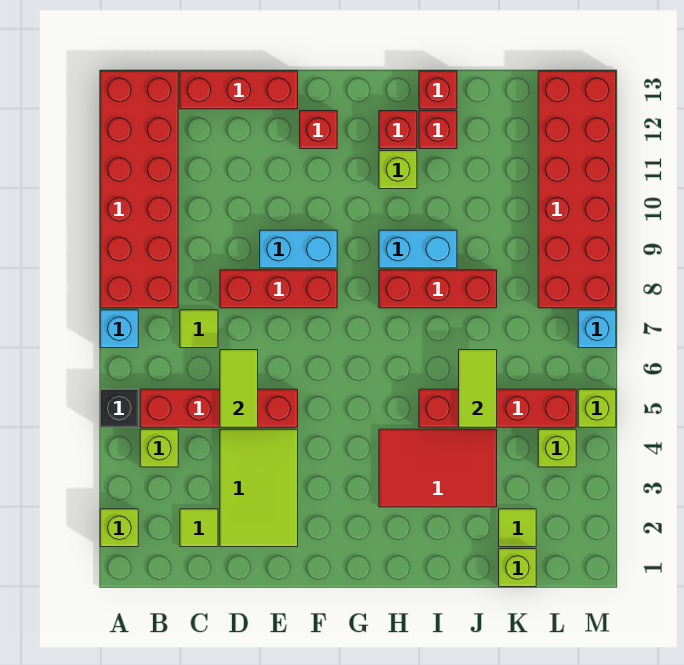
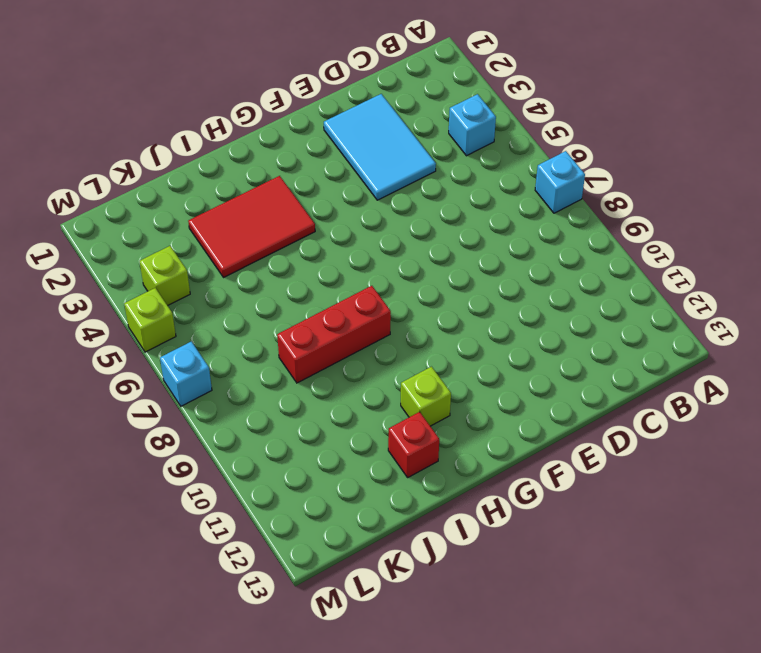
cyan brick B4 level 1 -> lime brick B4 level 1
cyan tile D2:E4 level 1 -> lime tile D2:E4 level 1
none -> lime brick A2 level 1
none -> black brick A5 level 1
none -> red brick A8:B13 level 1

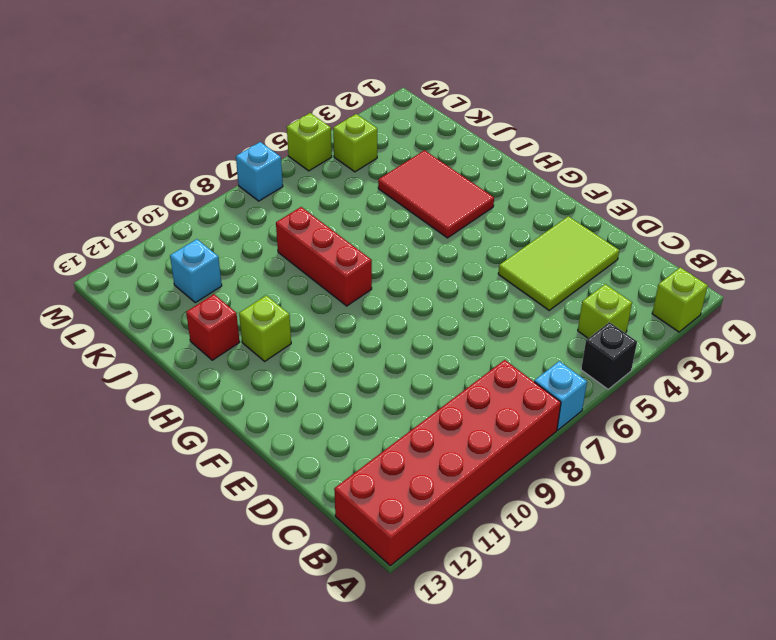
cyan brick K11 level 1 -> none
none -> red brick B5:E5 level 1
none -> lime tile C2 level 1
none -> lime tile C7 level 1

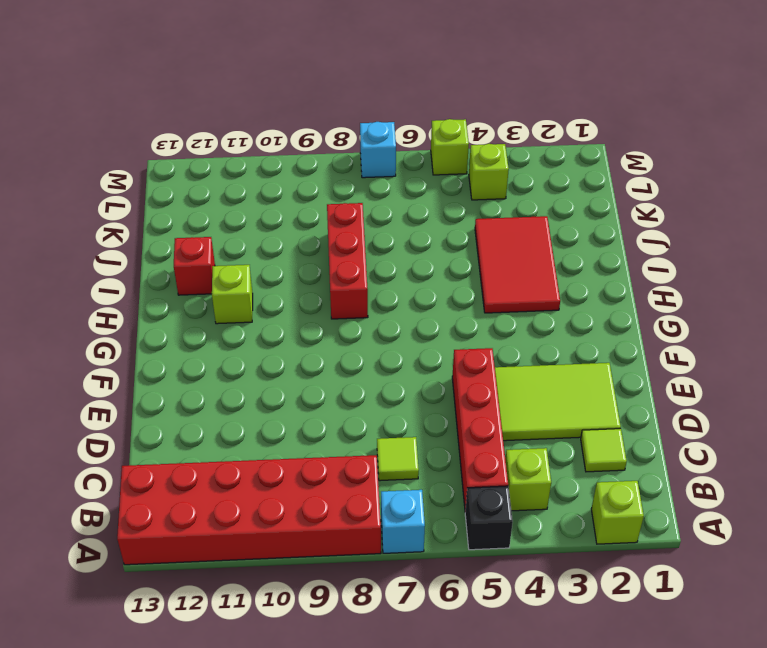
none -> red brick C13:E13 level 1
none -> red brick D8:F8 level 1
none -> cyan brick E9:F9 level 1

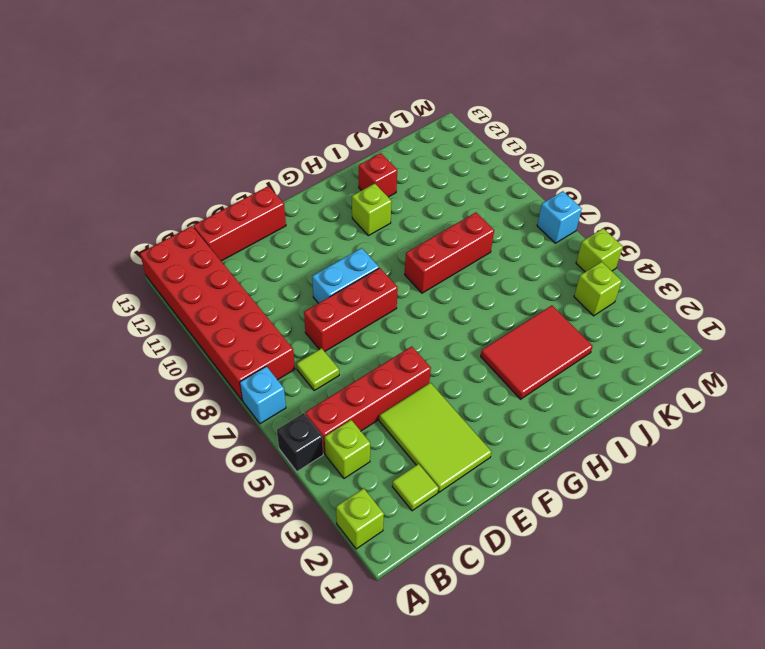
none -> red brick F12 level 1
none -> cyan brick H9:I9 level 1
none -> red brick H12 level 1

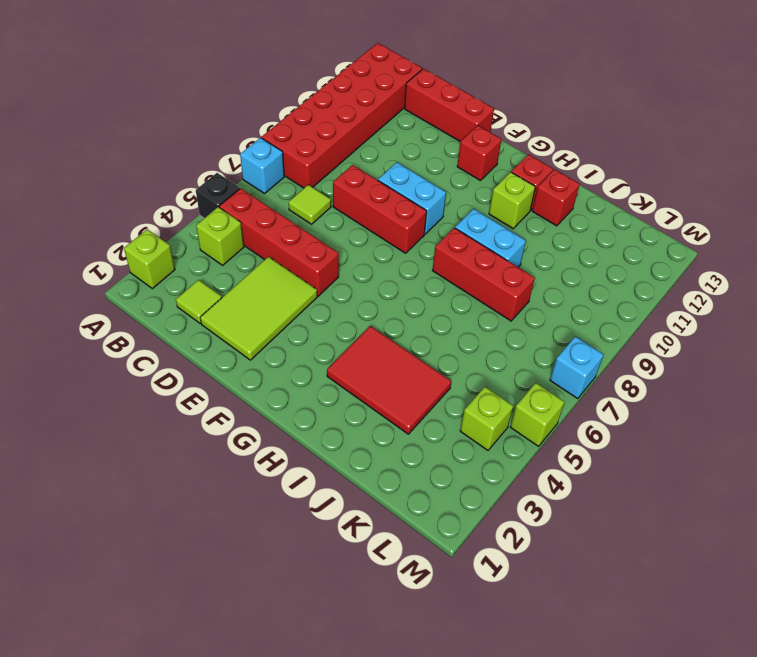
none -> red brick I5:L5 level 1
none -> red brick I13 level 1
none -> lime brick K1 level 1

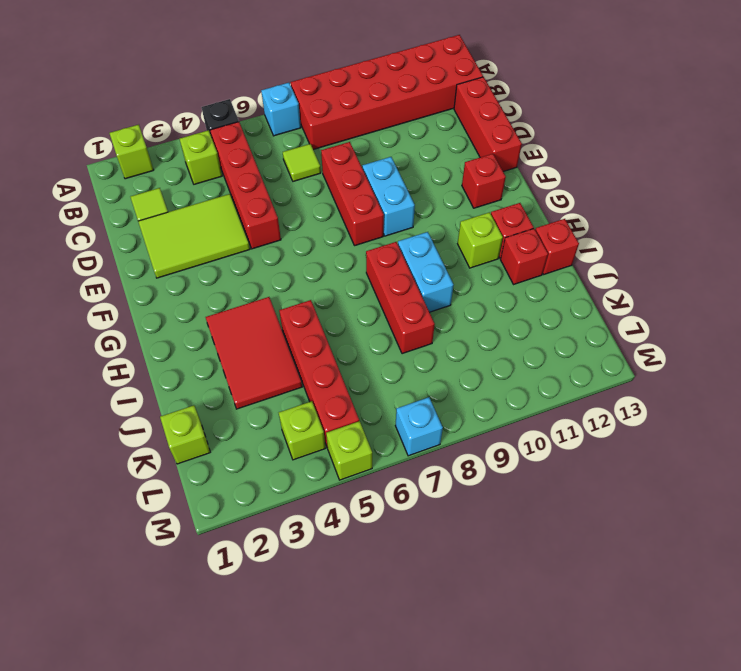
none -> lime tile K2 level 1
none -> red brick L8:M13 level 1
none -> lime tile D5:D6 level 2

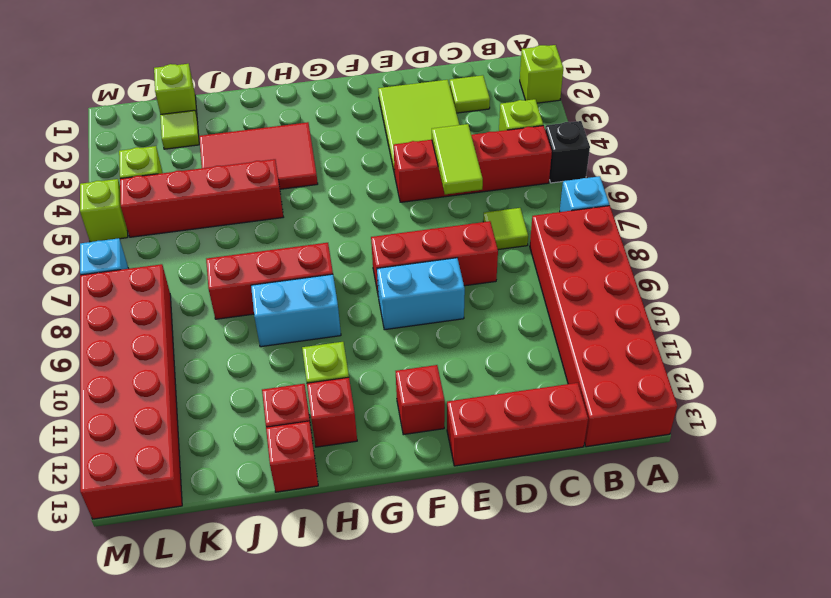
none -> lime tile J5:J6 level 2

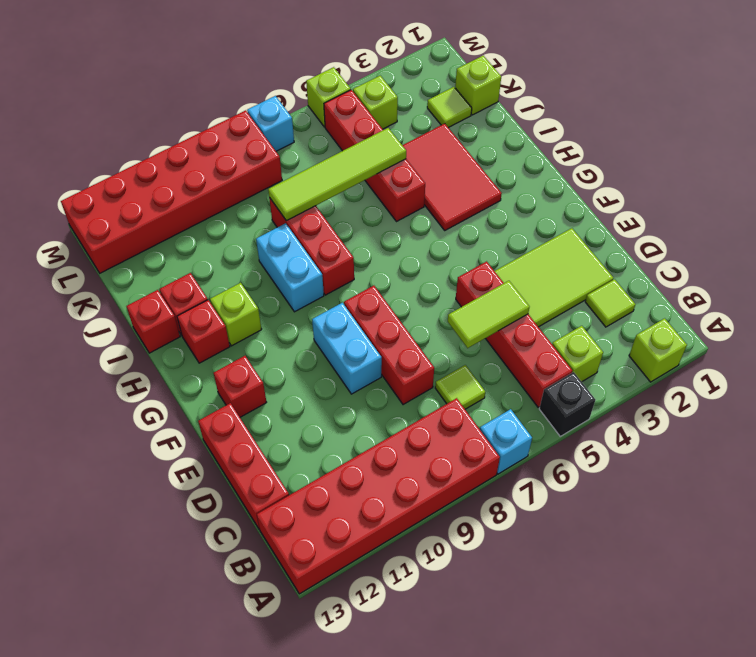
lime tile J5:J8 level 2 -> lime tile J5:J6 level 2

